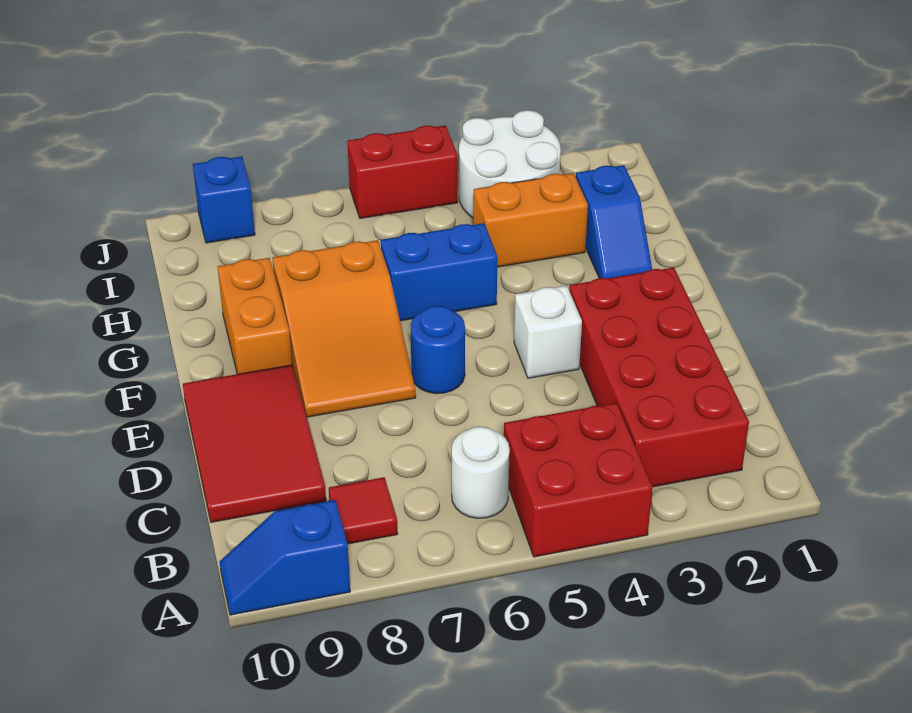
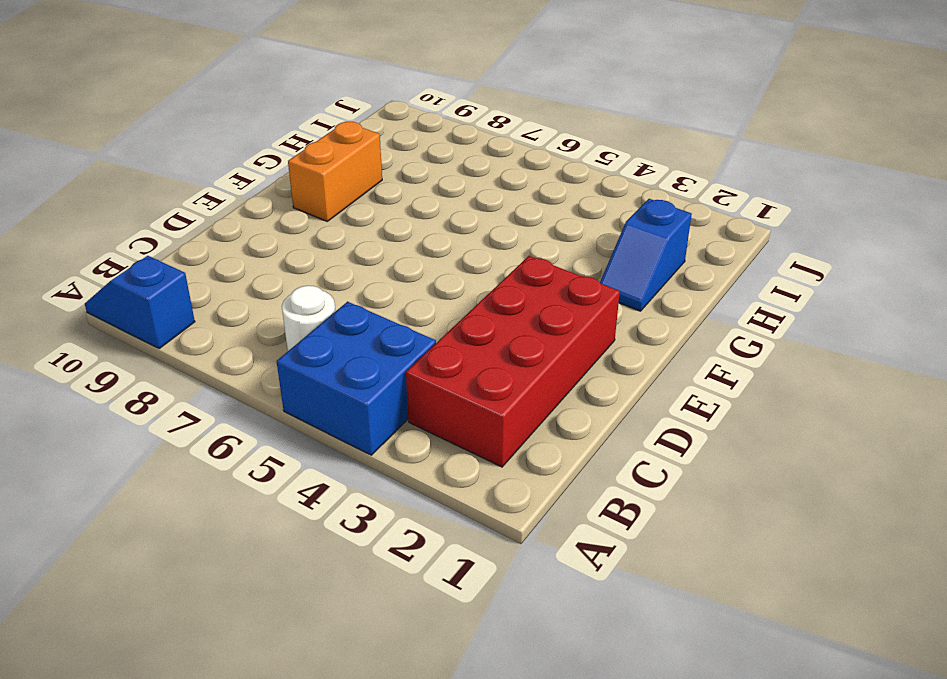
blue brick A4:B5 level 1 -> red brick A4:B5 level 1
none -> red tile B8 level 1
none -> red tile C9:E10 level 1
none -> white brick E4 level 1

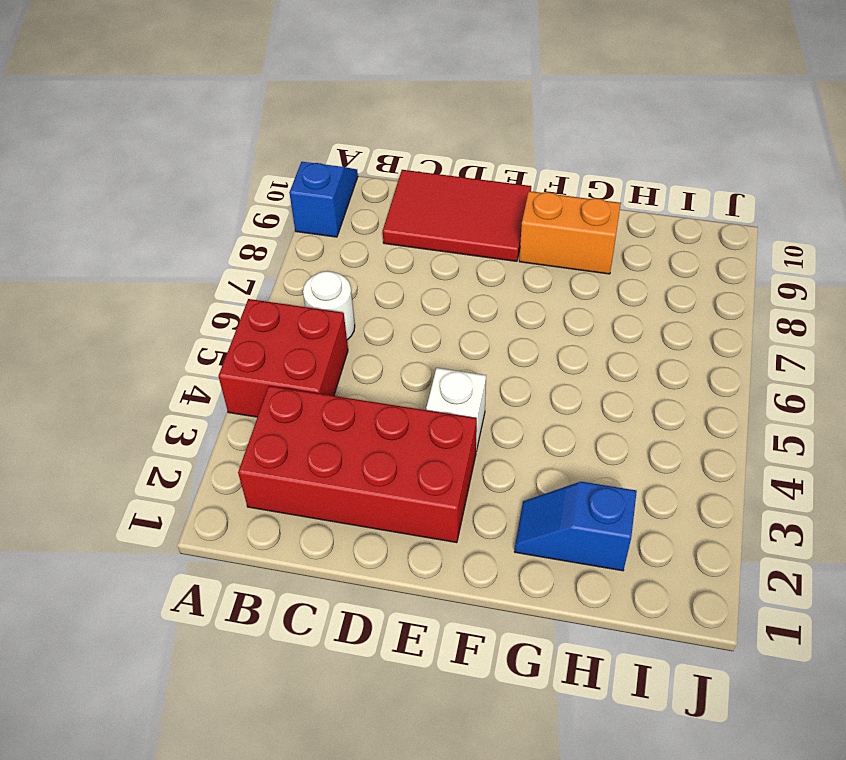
none -> red tile B8 level 1
none -> blue round brick E6 level 1
none -> orange slope E7:G8 level 1 top G

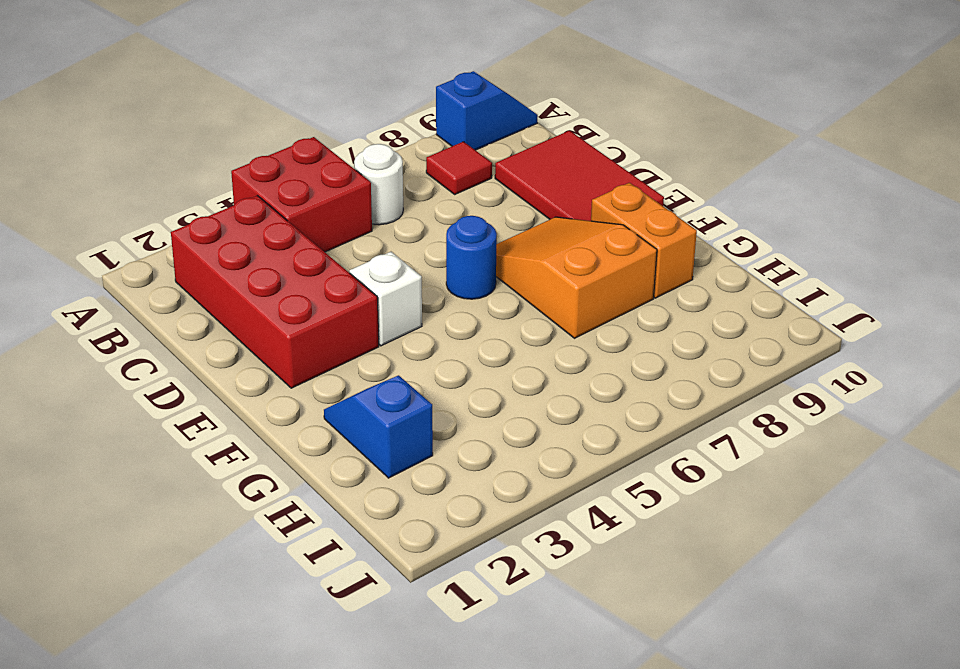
none -> blue brick G5:G6 level 1
none -> orange brick H3:H4 level 1
none -> white round brick I3:J4 level 1

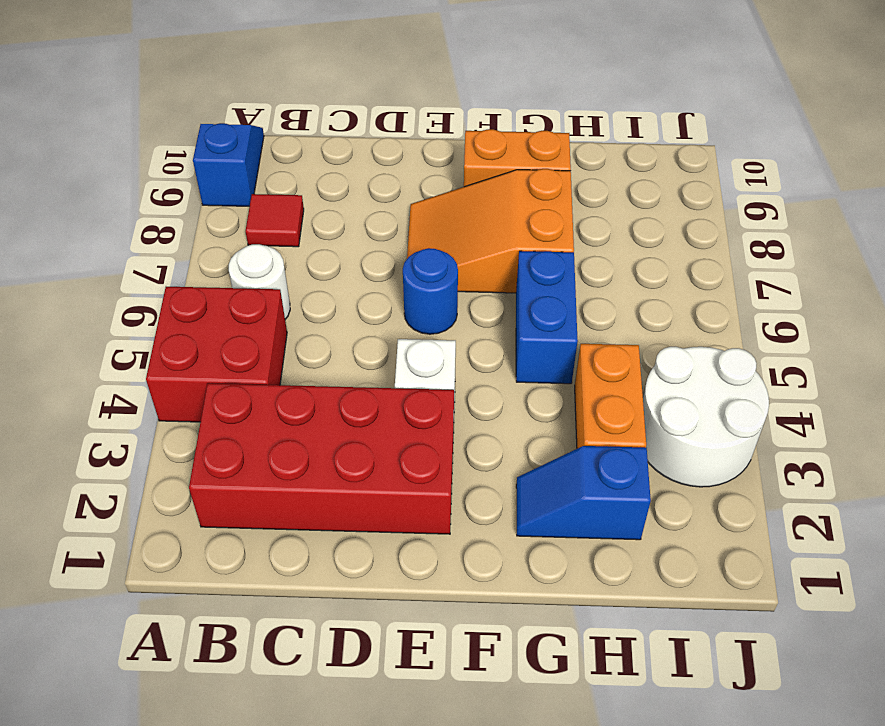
none -> red tile C9:E10 level 1
none -> red brick J5:J6 level 1
none -> blue brick J9 level 1

